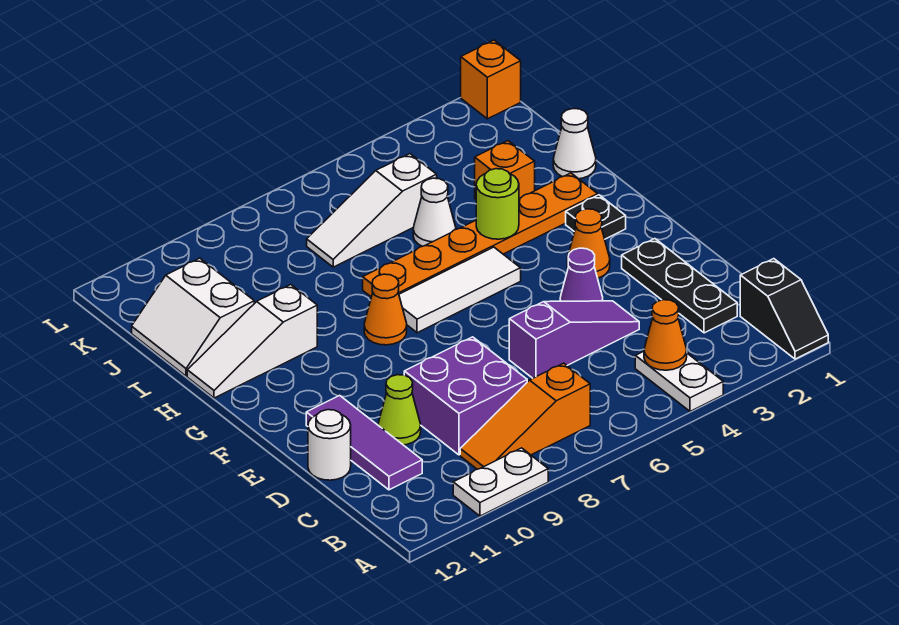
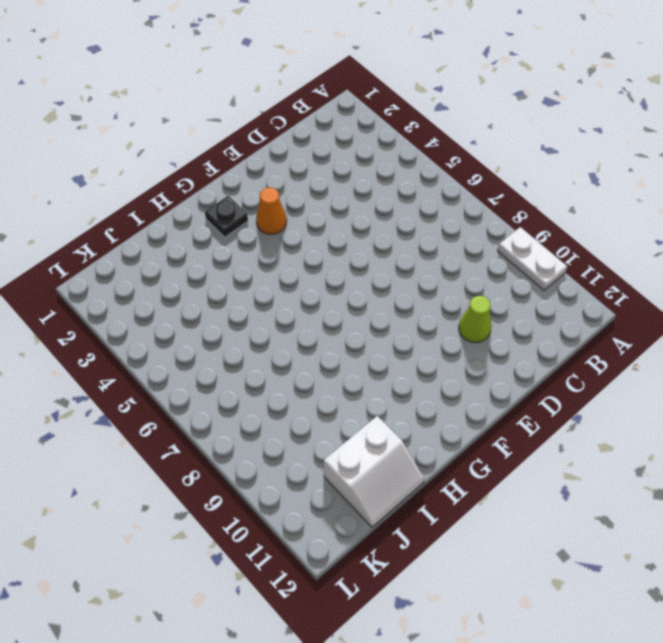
none -> black slope A1:B1 level 1 top B
none -> white plate A4:B4 level 1
none -> orange slope B7:B9 level 1 top 7

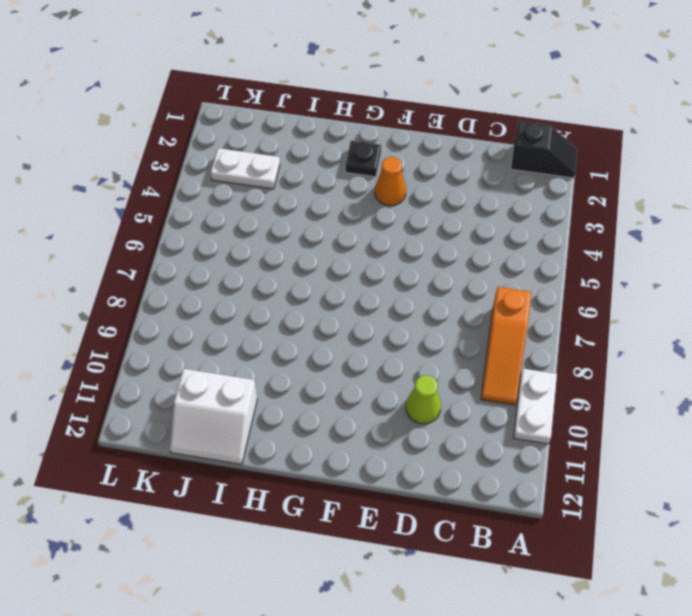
white plate J3:K3 level 1 -> white plate A4:B4 level 1
none -> black plate C2:E2 level 1
none -> purple brick C8:D9 level 1
none -> purple tile C11:E11 level 1

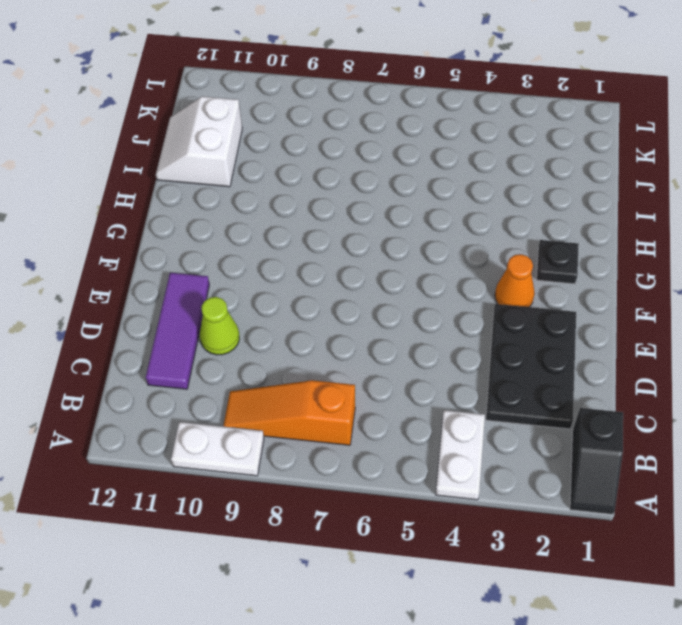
black plate C2:E3 level 1 -> black plate C2:E2 level 1
none -> purple brick C8:D9 level 1
none -> purple slope D4:D6 level 1 top 6
none -> white round brick D12 level 1

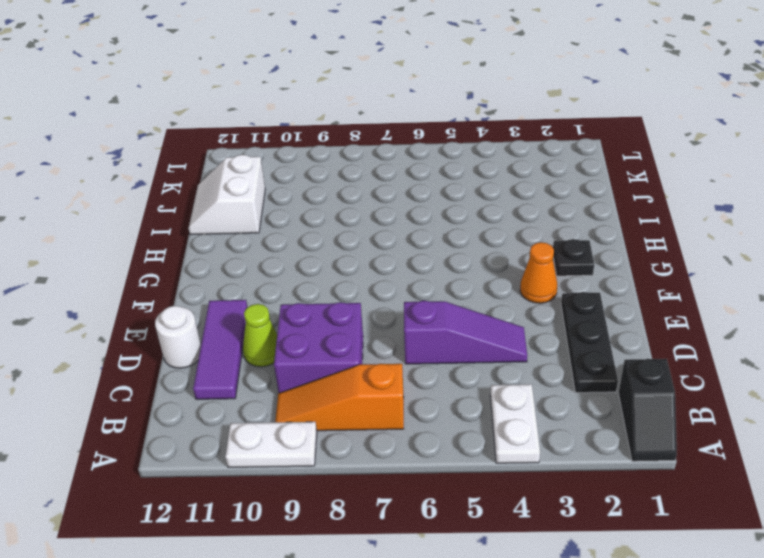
none -> purple cone E4 level 1
none -> white tile G5:G7 level 1
none -> orange cone G8 level 1

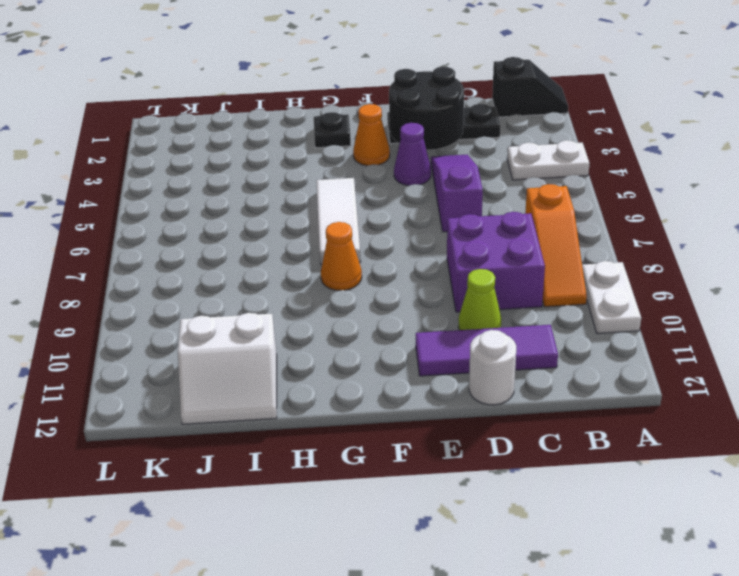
black round brick D2:E3 level 2 -> none
none -> orange plate H2:H7 level 1
none -> white slope H10:H12 level 1 top 10
none -> white cone I1 level 1

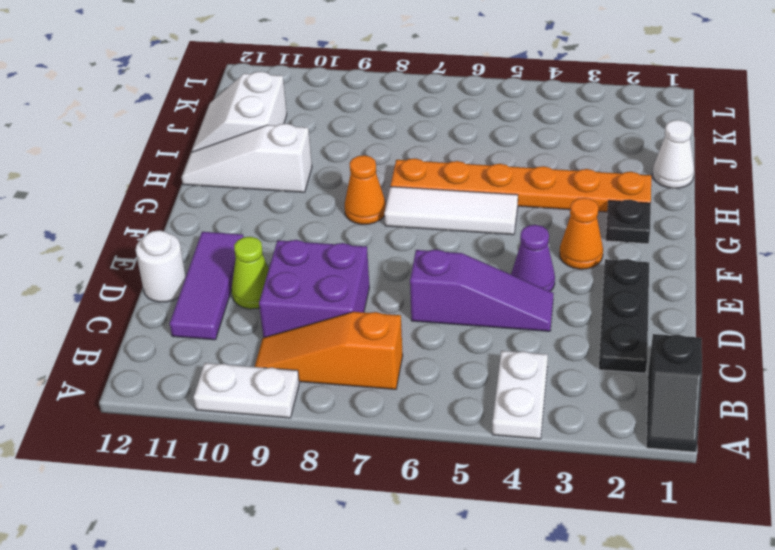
none -> orange brick I3 level 1
none -> white cone I5 level 1
none -> white slope J5:J7 level 1 top 5

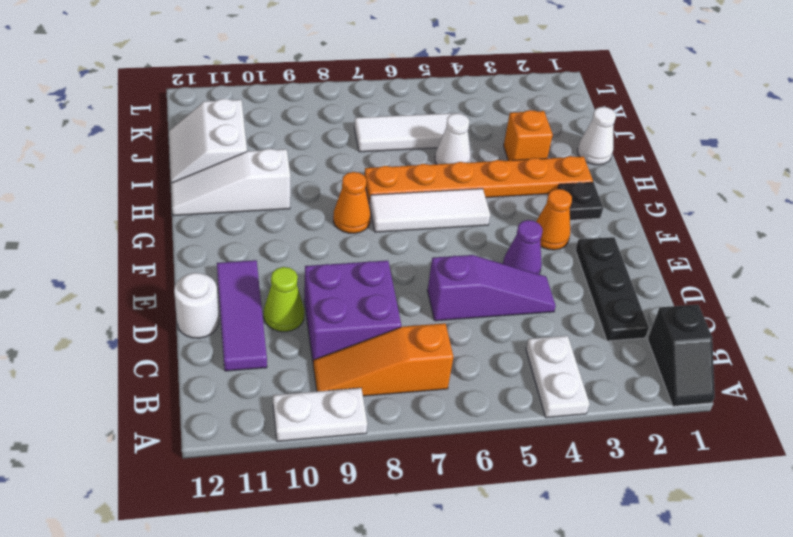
white tile J5:J7 level 1 -> white slope J5:J7 level 1 top 5
none -> orange brick L1 level 1
none -> orange cone B4 level 2
none -> lime round brick H4 level 2

